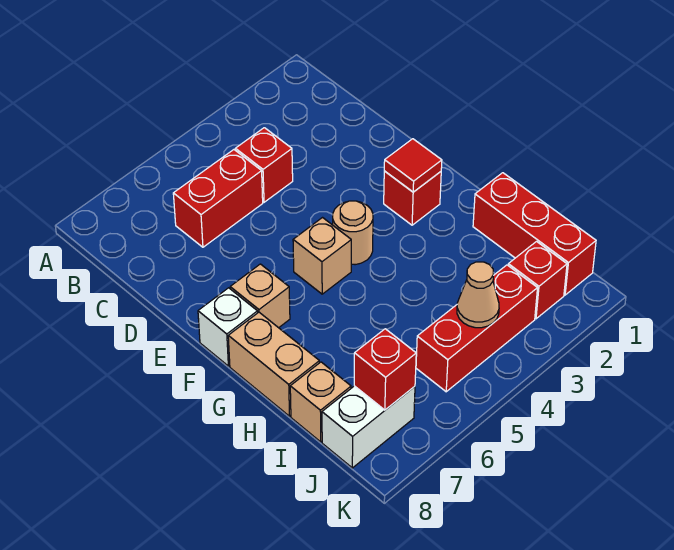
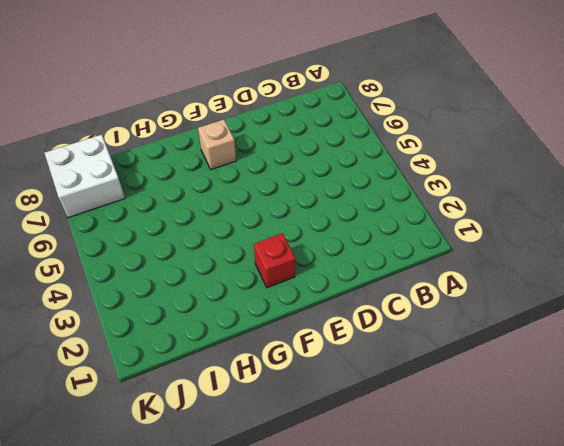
white brick J7:K8 level 1 -> white brick J7:J8 level 1
none -> red brick C4 level 1
none -> red brick C5:C6 level 1
none -> tan round brick F4 level 1

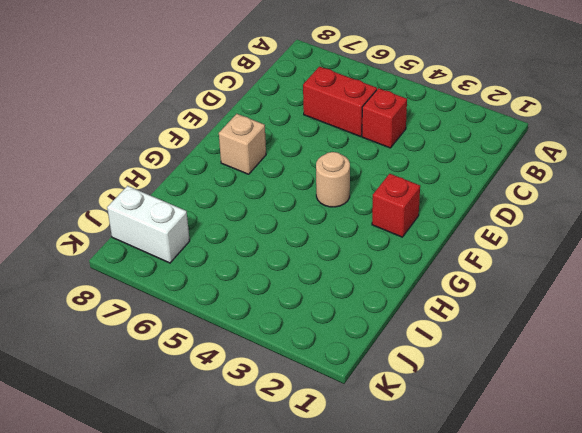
none -> tan brick F5 level 1
none -> white brick F8 level 1
none -> tan brick G8:H8 level 1

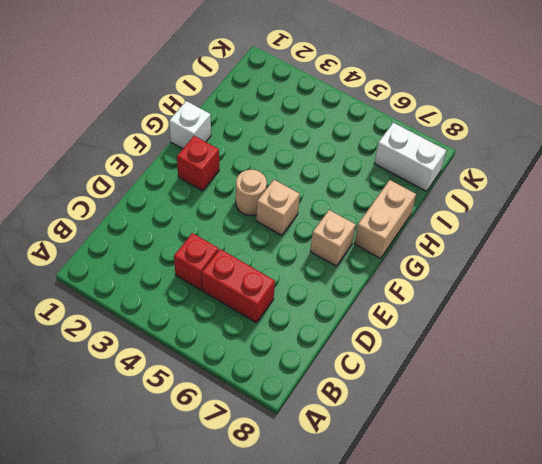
white brick G1 level 1 -> white brick F8 level 1
none -> red brick H1:J1 level 1
none -> tan brick I8 level 1
none -> red brick J2 level 1

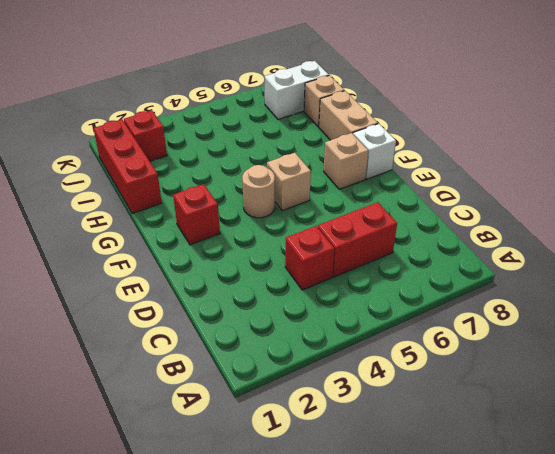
none -> red brick J3:J5 level 1
none -> red tile F2 level 2
none -> tan cone J4 level 2

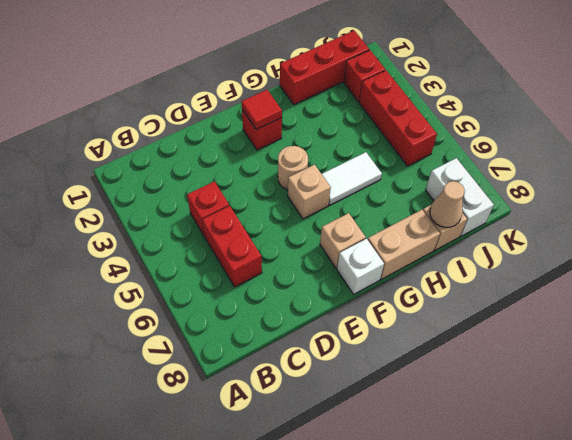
white tile G5:H5 level 1 -> none
tan cone I8 level 2 -> tan cone J4 level 2
none -> red brick J7 level 2

